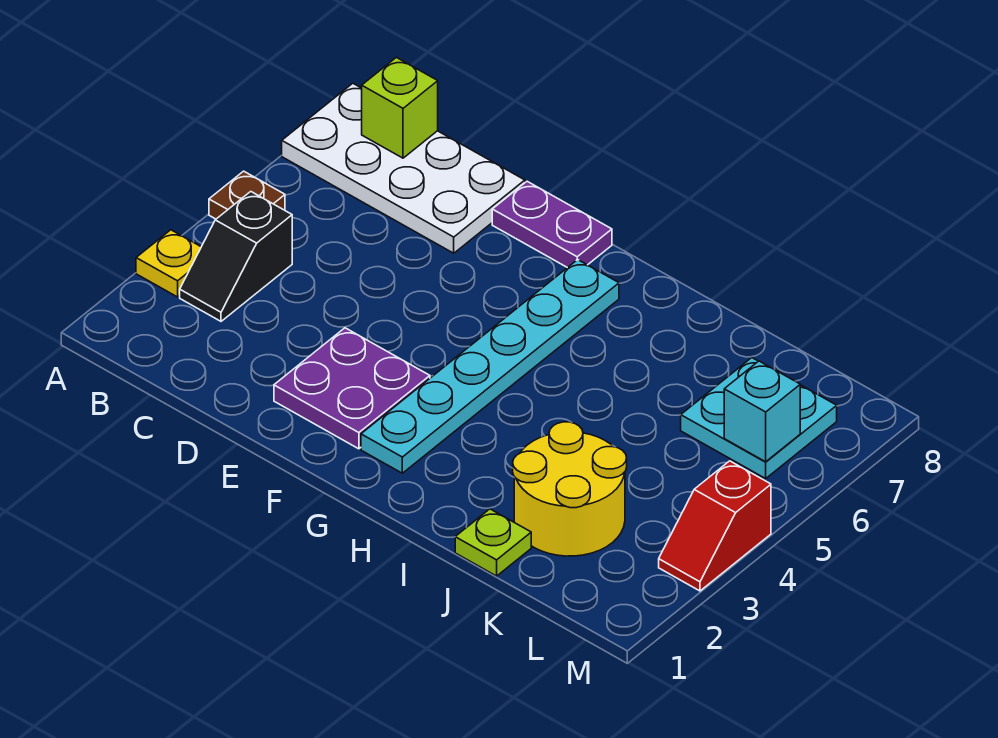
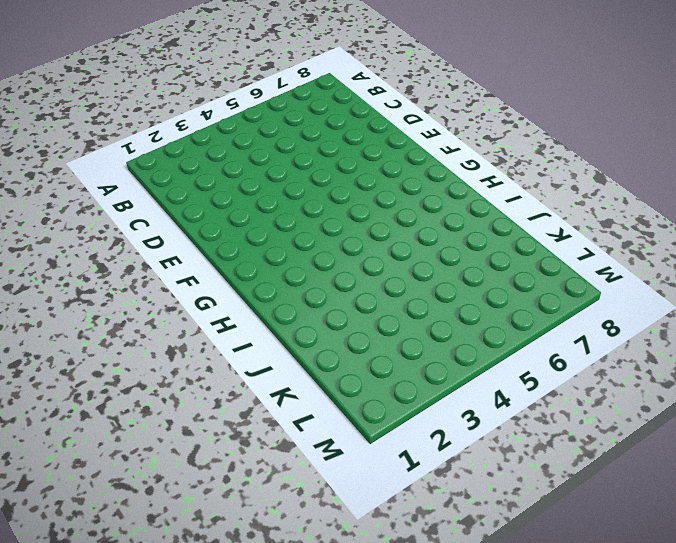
none -> yellow plate A3 level 1
none -> brown plate A5 level 1
none -> white plate A7:D8 level 1

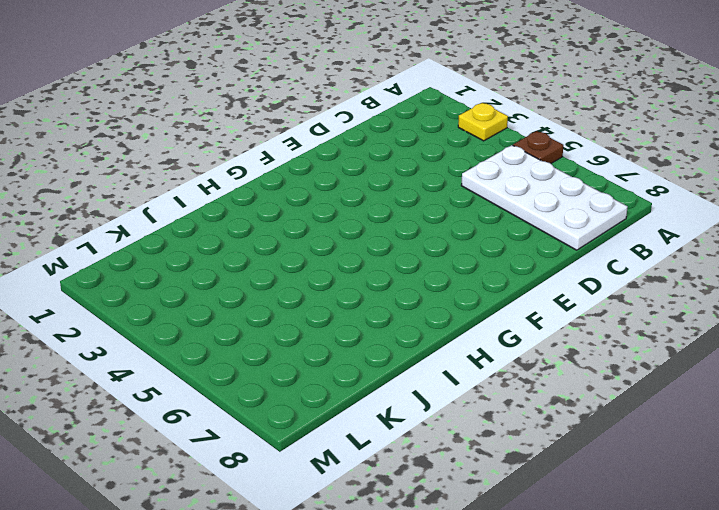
white plate B5:C8 level 1 -> white plate A7:D8 level 1
none -> black slope B3:B4 level 1 top 4
none -> purple plate E2:F3 level 1
none -> purple plate E8:F8 level 1

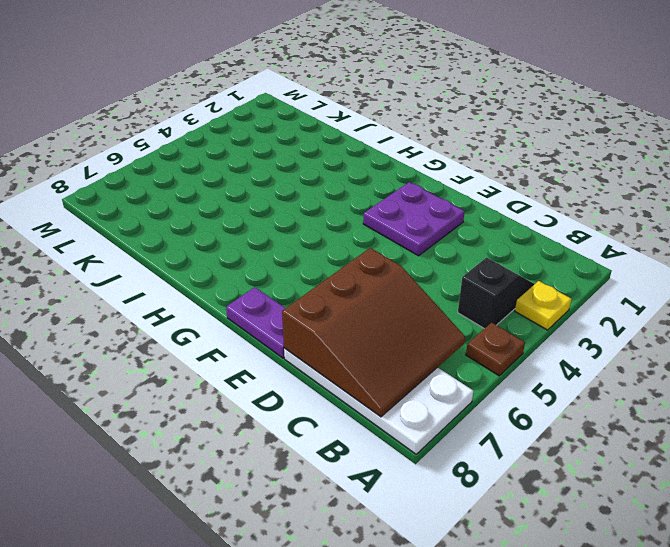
brown slope B6:D8 level 2 top D -> lime brick B8 level 2
none -> cyan plate G2:G7 level 1
none -> lime plate J1 level 1
none -> yellow round brick J2:K3 level 1

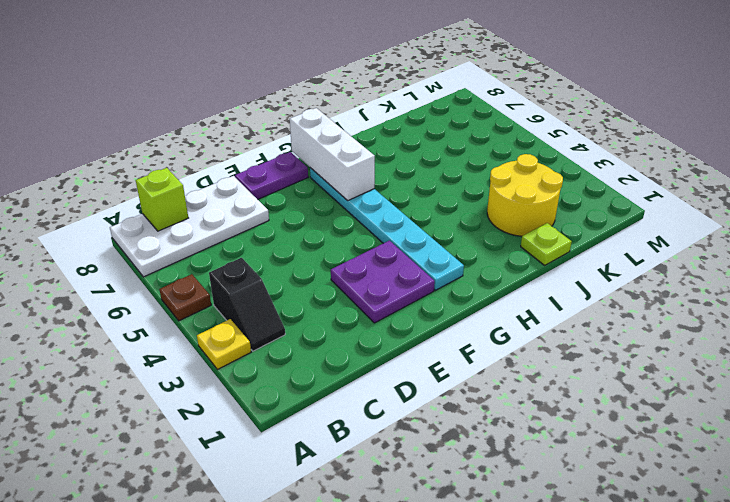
white brick G6:G8 level 2 -> none
none -> cyan plate K6:L7 level 1
none -> red slope M3:M4 level 1 top 4
none -> cyan brick L6 level 2

